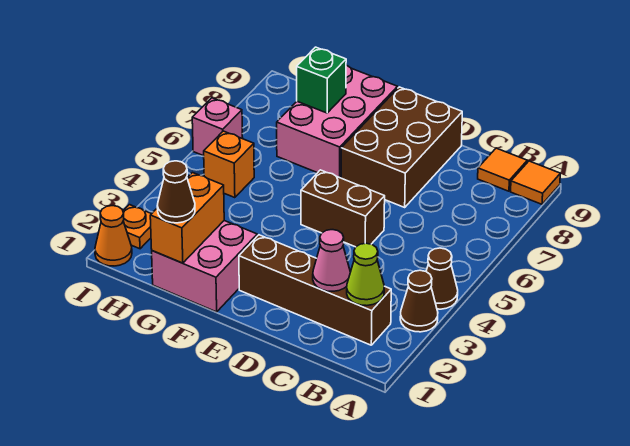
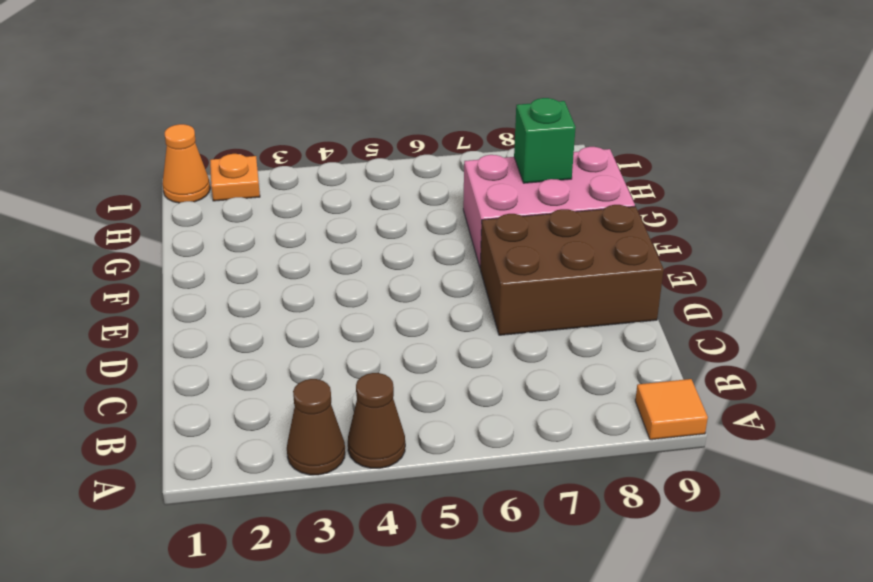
none -> brown brick B2:E2 level 1
none -> orange tile B9 level 1
none -> brown brick D5:E5 level 1

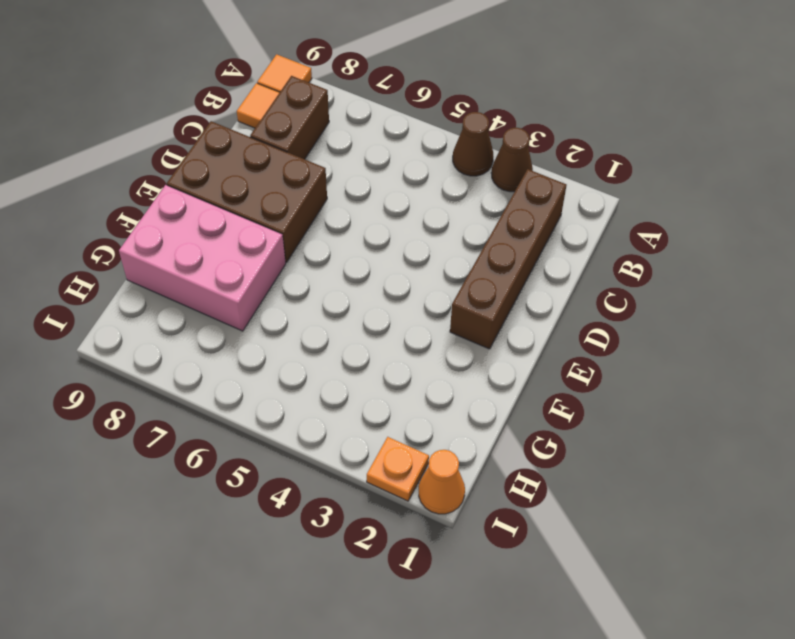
brown brick B8:C8 level 1 -> brown brick D5:E5 level 1
none -> pink brick F1:G2 level 1
none -> orange brick H5 level 1
none -> pink brick I6 level 1

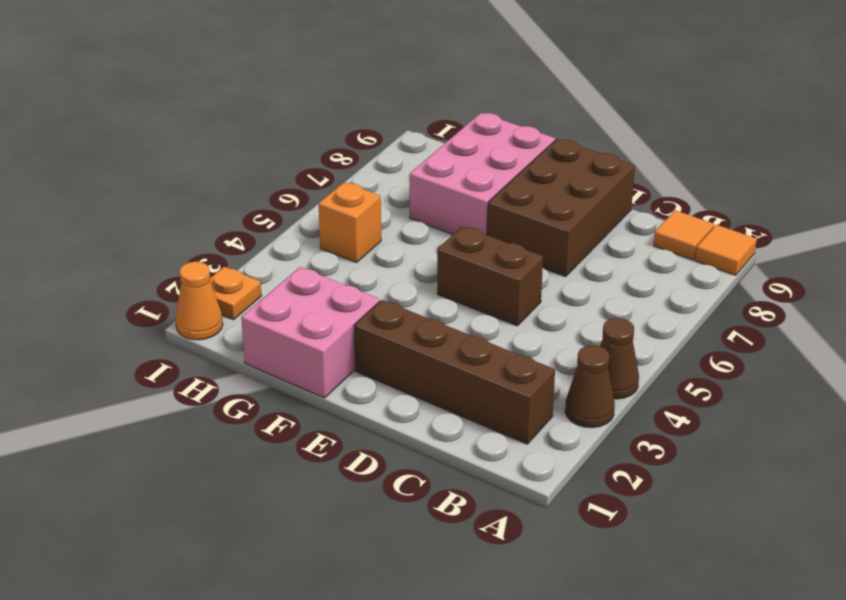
none -> pink brick I6 level 1
none -> lime cone B2 level 2
none -> pink cone C2 level 2

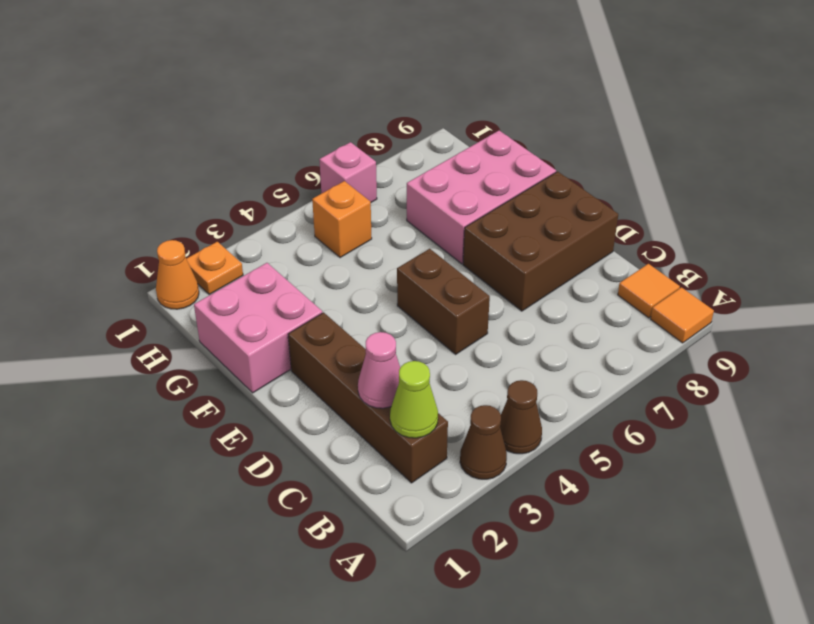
none -> orange brick G1:G2 level 2
none -> green brick G8 level 2
none -> brown cone G1 level 3

